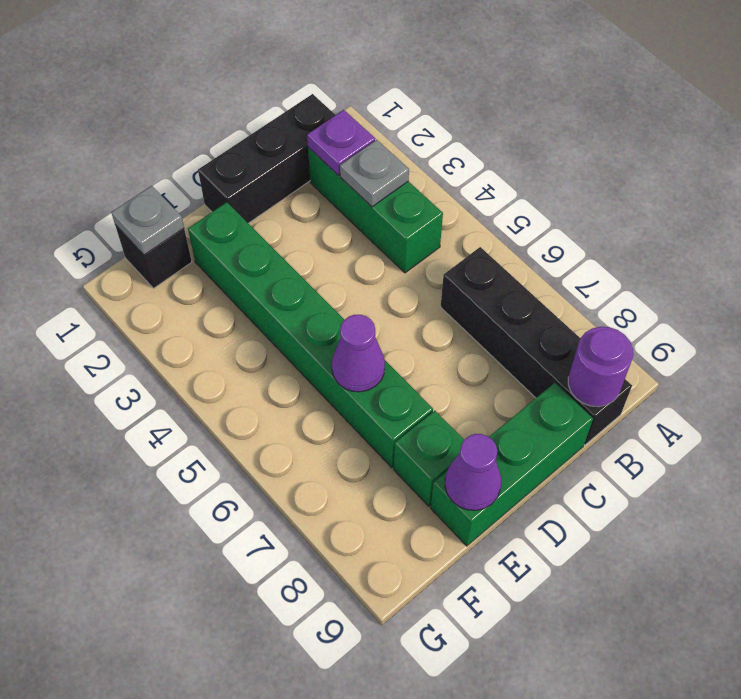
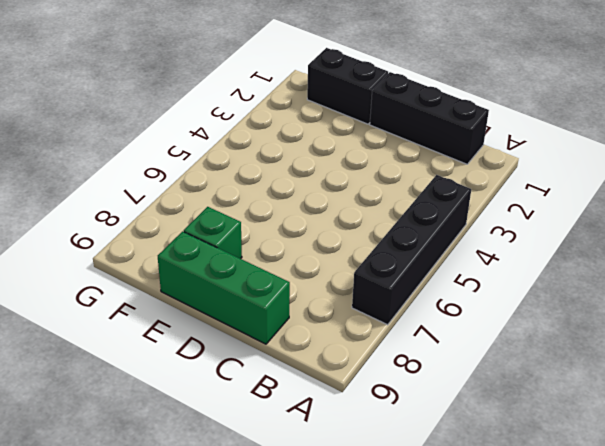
black brick A4:A7 level 1 -> black brick B6:B9 level 1
black brick E1:F1 level 1 -> black brick F1 level 1
none -> green brick B2:B4 level 1
none -> green brick E2:E7 level 1
none -> purple plate B2 level 2

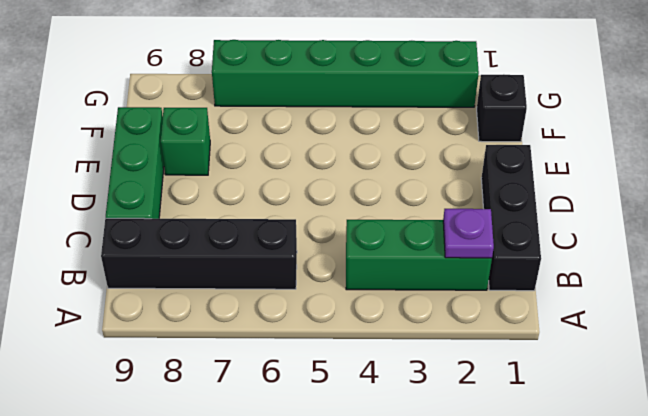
green brick G2:G7 level 1 -> green brick E2:E7 level 1
none -> grey plate B3 level 2
none -> purple round brick B9 level 2
none -> purple cone E6 level 2

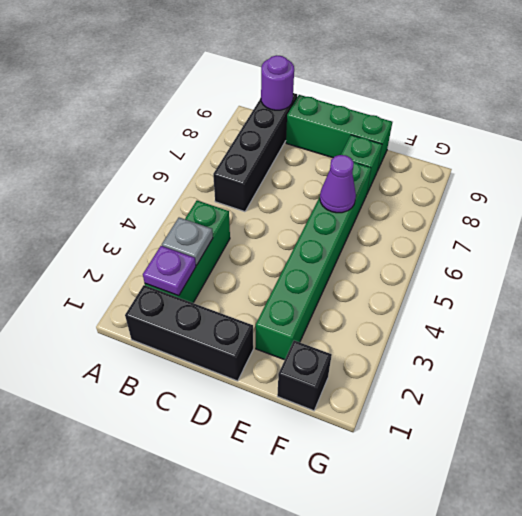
none -> purple cone E9 level 2
none -> grey plate F1 level 2

